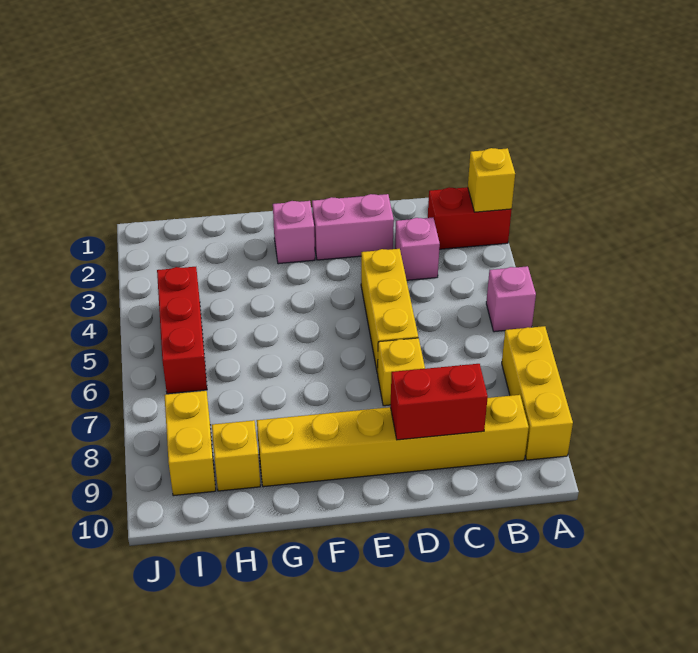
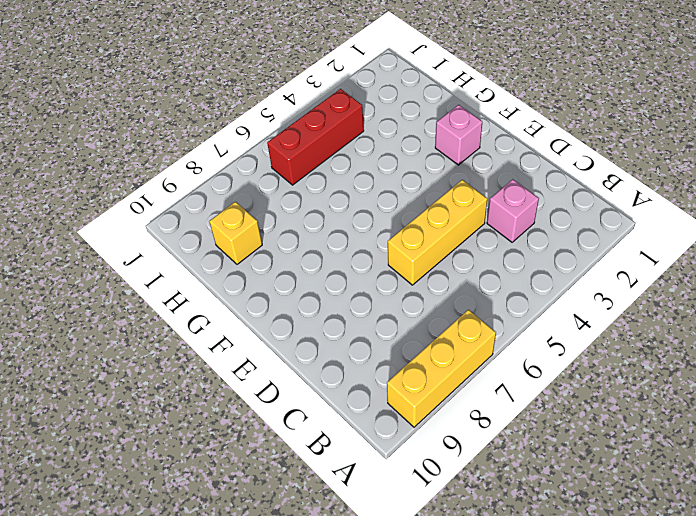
none -> red brick A2:B2 level 1
none -> pink brick A5 level 1
none -> yellow brick B9:G9 level 1

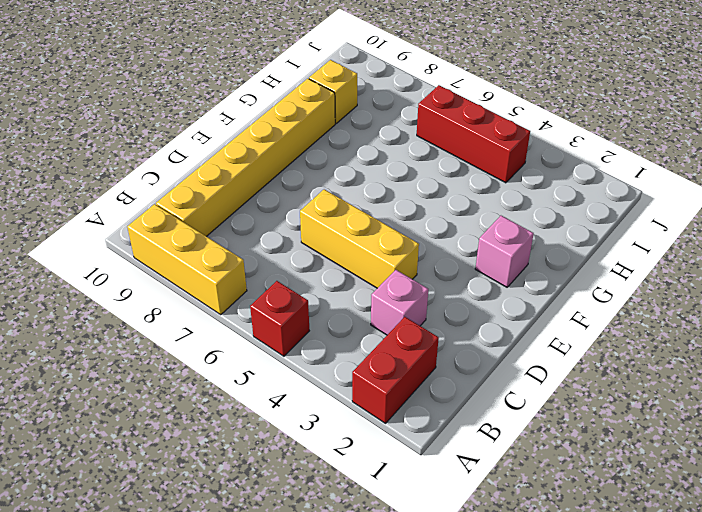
red brick A5 level 1 -> pink brick A5 level 1
none -> pink brick D2:E2 level 1
none -> yellow brick D7 level 1
none -> yellow brick I8:I9 level 1

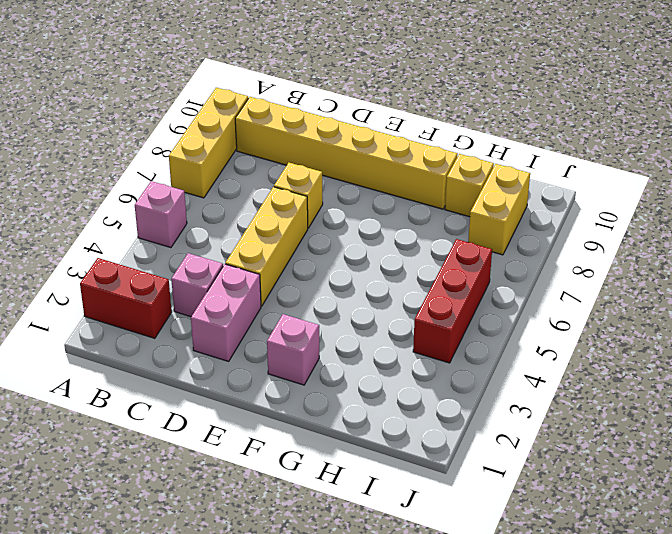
pink brick D2:D3 level 1 -> pink brick D2:E2 level 1
none -> yellow brick A2 level 2
none -> red brick C9:D9 level 2

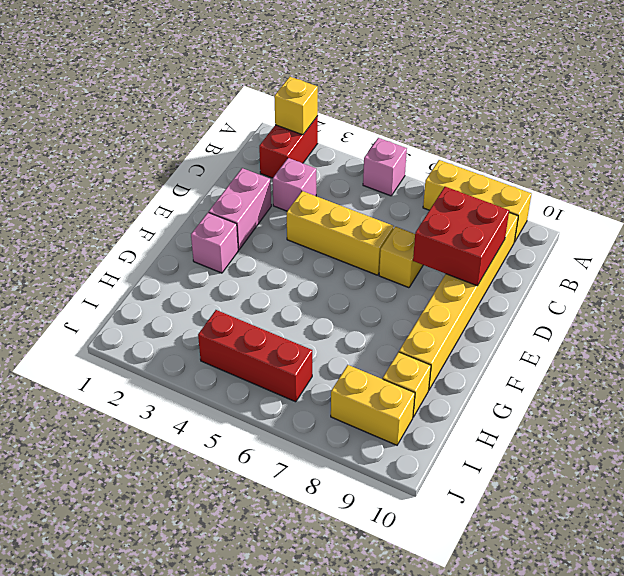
red brick C8:D9 level 2 -> red brick C9:D9 level 2

